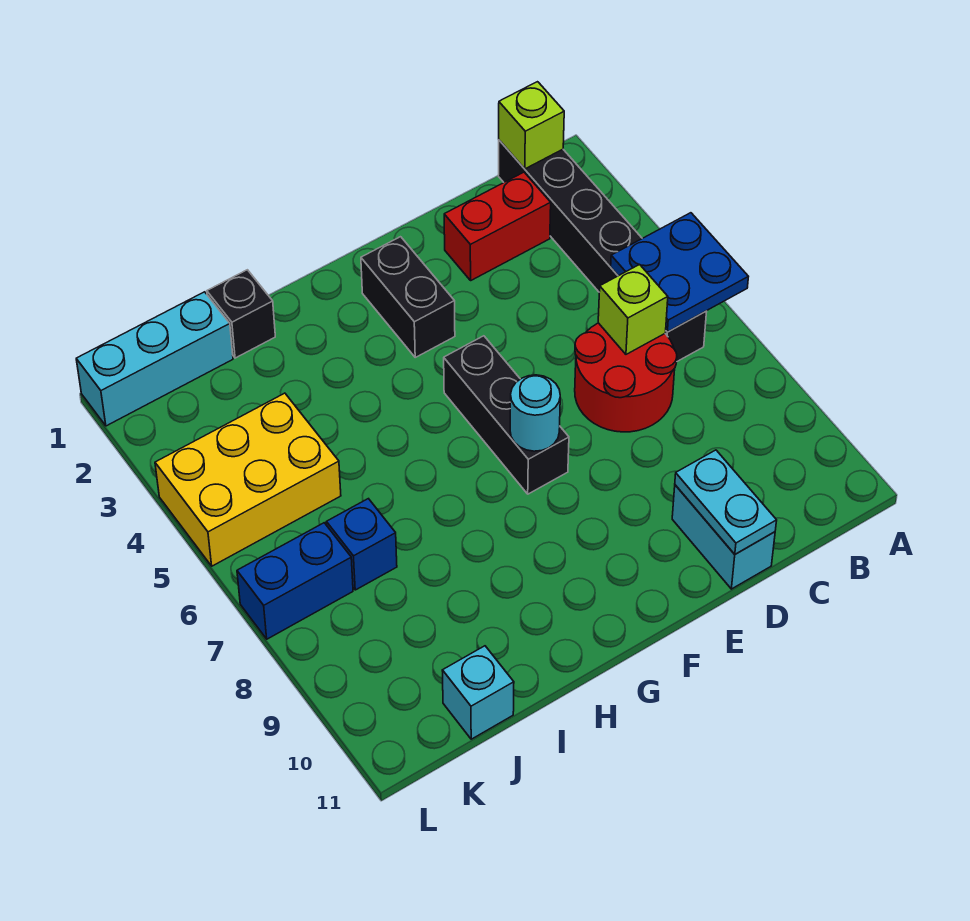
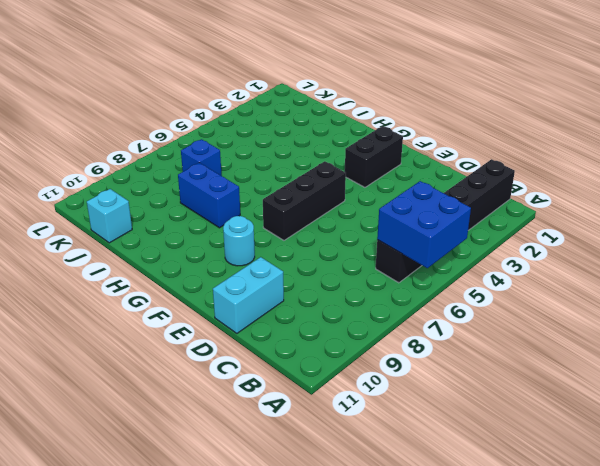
blue brick A5:B6 level 2 -> blue plate A5:B6 level 2
cyan round brick F9 level 1 -> cyan round brick F7 level 2
blue brick H8:I8 level 1 -> blue brick K7:L7 level 1
none -> red brick C2:D2 level 1
none -> red round brick C6:D7 level 1
none -> black brick I1 level 1

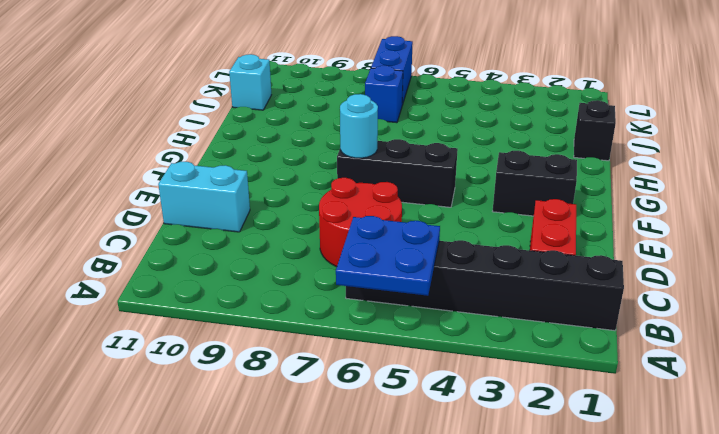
none -> cyan brick J1:L1 level 1
none -> yellow brick J4:L5 level 1
none -> lime brick B1 level 2

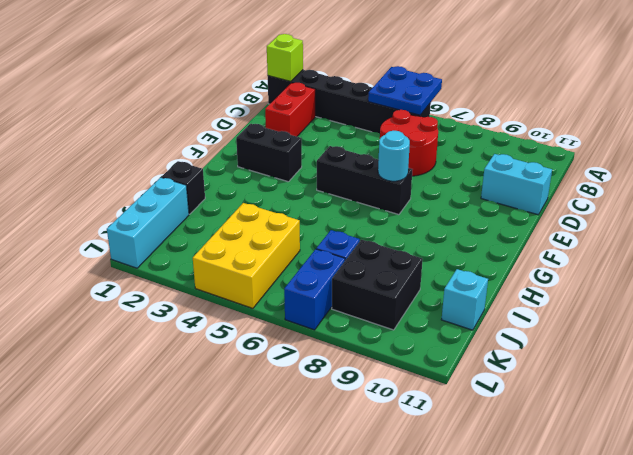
black brick J8:K9 level 1 -> none
none -> lime brick C6 level 2
none -> cyan plate D10:D11 level 2

